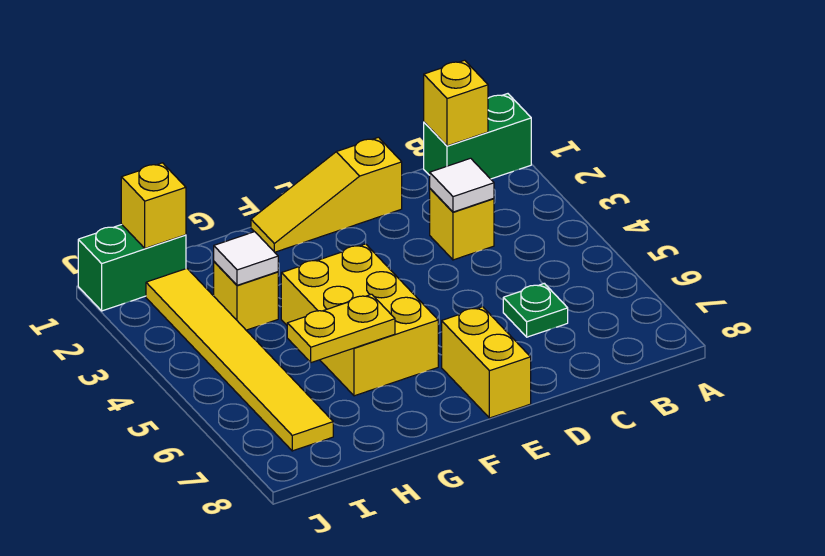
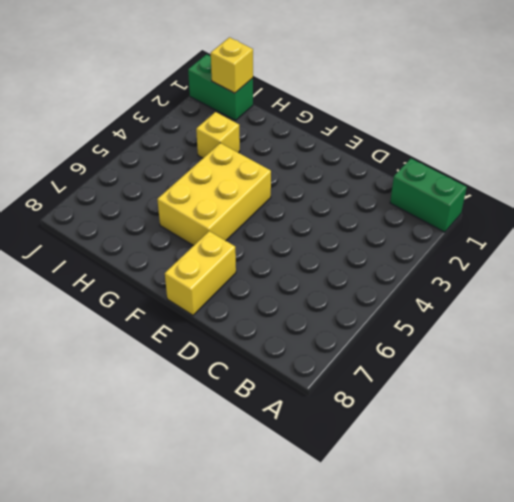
none -> yellow brick C3 level 1
none -> green plate C6 level 1
none -> yellow slope D1:F1 level 1 top D

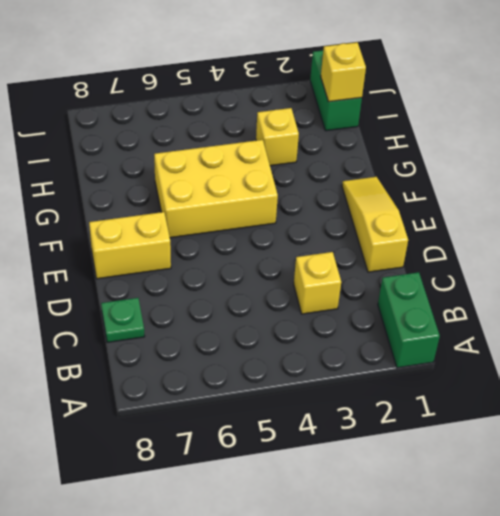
green plate C8 level 1 -> green plate C6 level 1
none -> yellow tile I2:I7 level 1
none -> yellow brick B1 level 2
none -> white tile C3 level 2

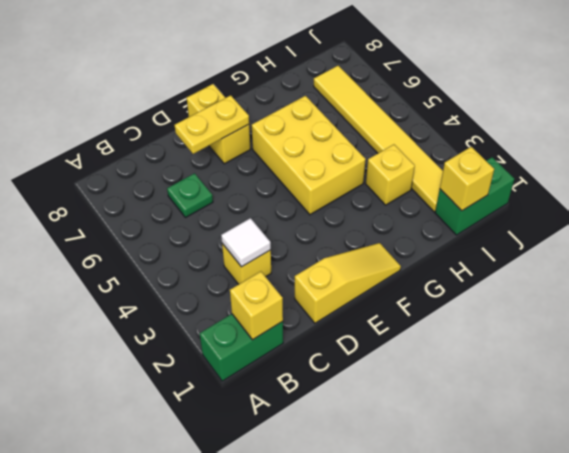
yellow plate D7:E7 level 2 -> yellow plate G6:H6 level 2
none -> white tile H3 level 2

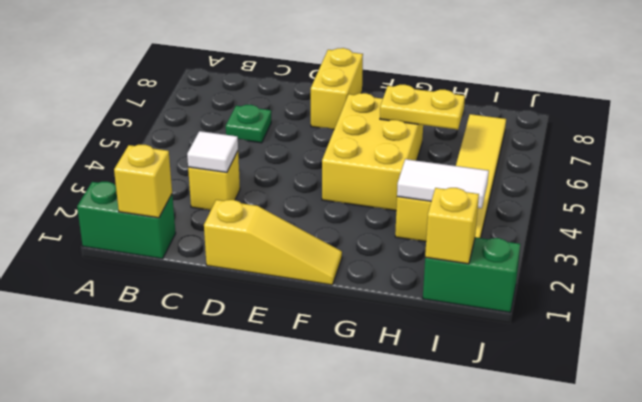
white tile H3:I3 level 2 -> white tile H3 level 2

